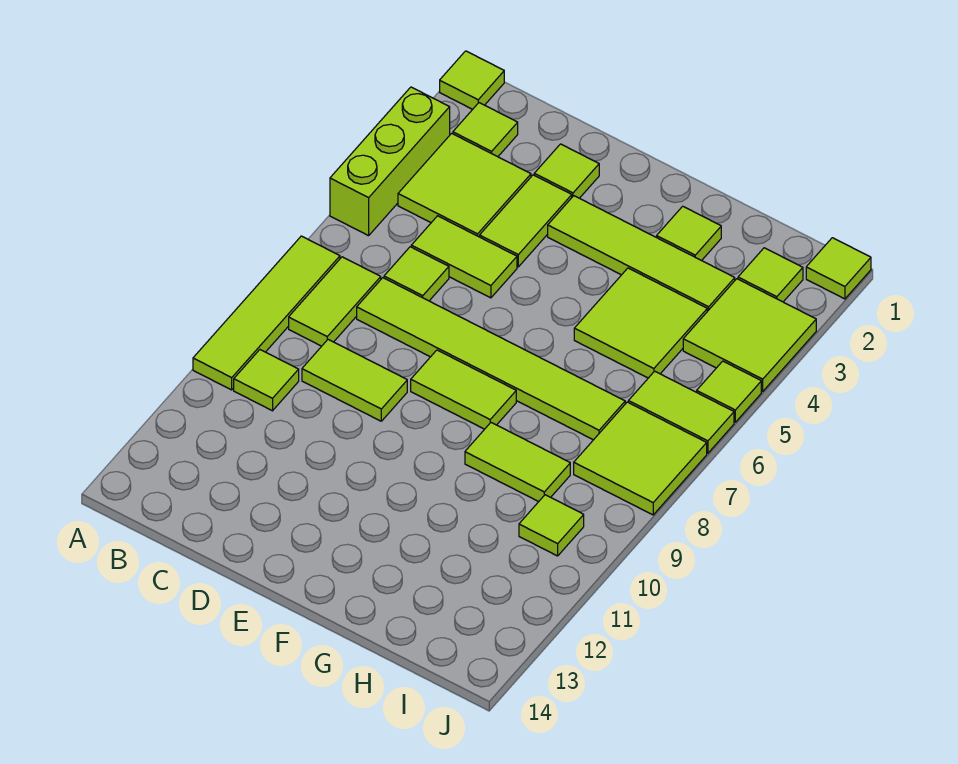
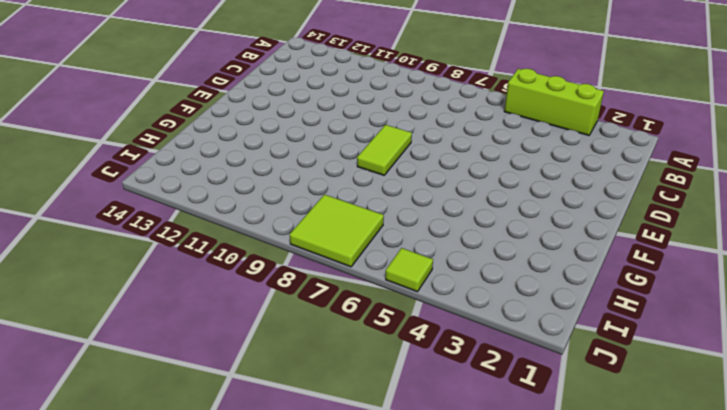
none -> lime tile A1 level 1
none -> lime tile A7:A10 level 1
none -> lime tile B2 level 1

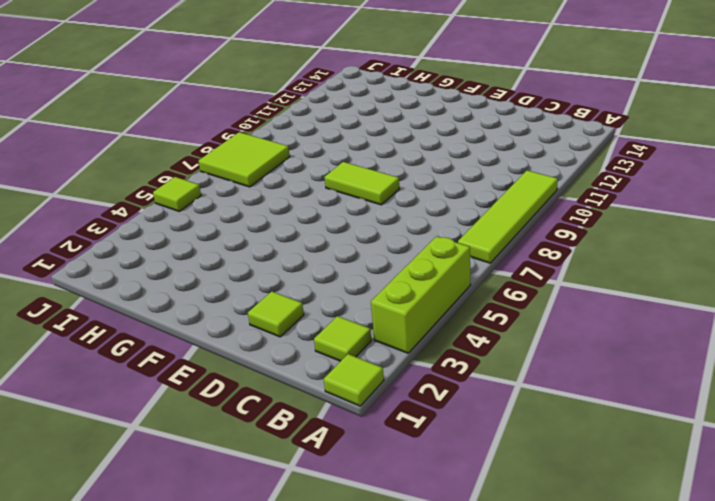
none -> lime tile B3:C4 level 1
none -> lime tile B7:B8 level 1
none -> lime tile B10 level 1

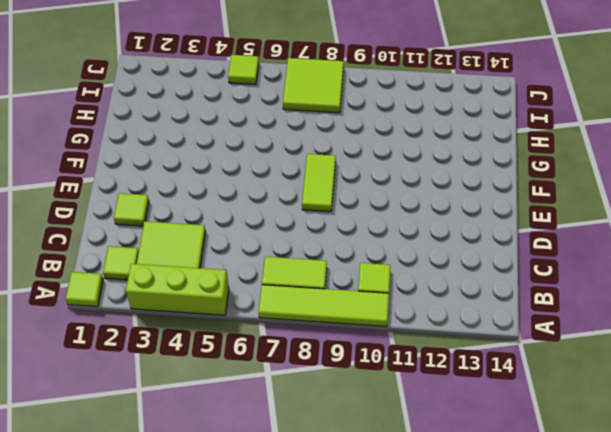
none -> lime tile C5:D5 level 1
none -> lime tile C6 level 1
none -> lime tile C7:H7 level 1

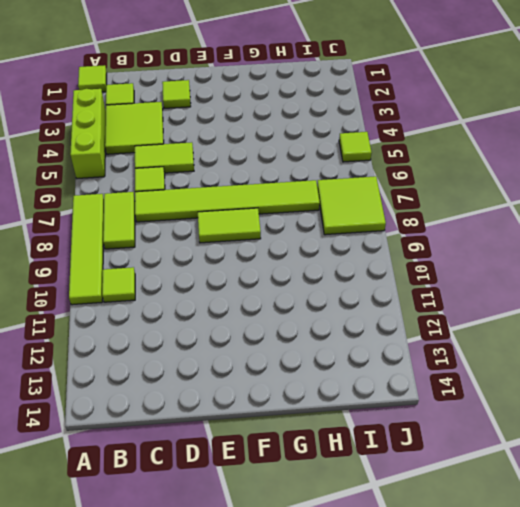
none -> lime tile C9:D9 level 1
none -> lime tile D3:D4 level 1
none -> lime tile E3:H3 level 1

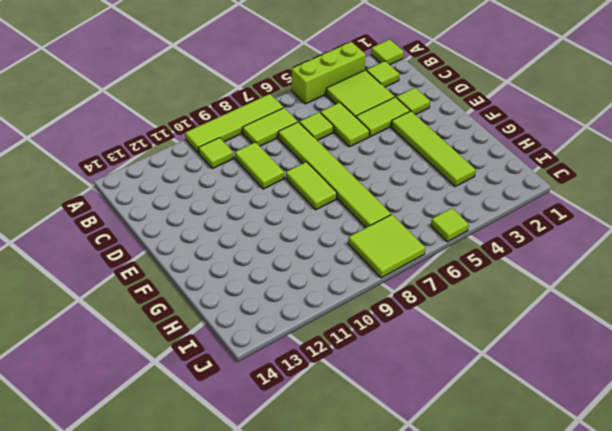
none -> lime tile G2 level 1
none -> lime tile G4:H5 level 1
none -> lime tile G9:H9 level 1

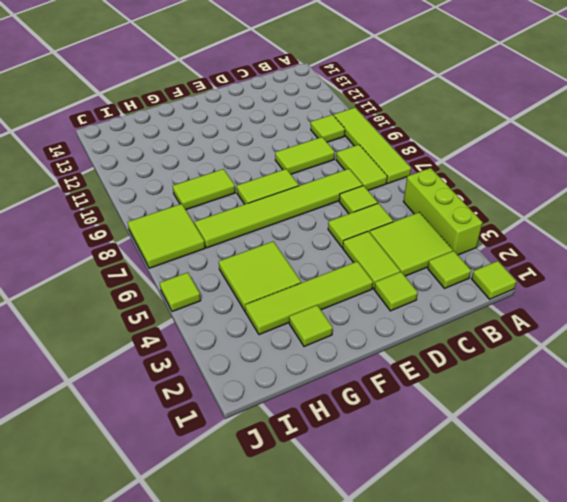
none -> lime tile I2 level 1
none -> lime tile I3:J4 level 1
none -> lime tile I6:J6 level 1

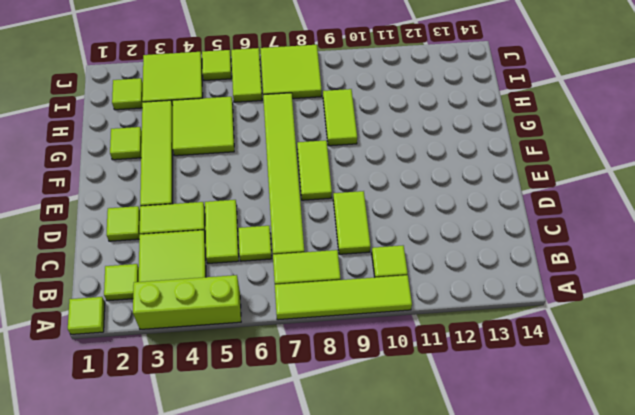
none -> lime tile I10 level 1
none -> lime tile J1 level 1

